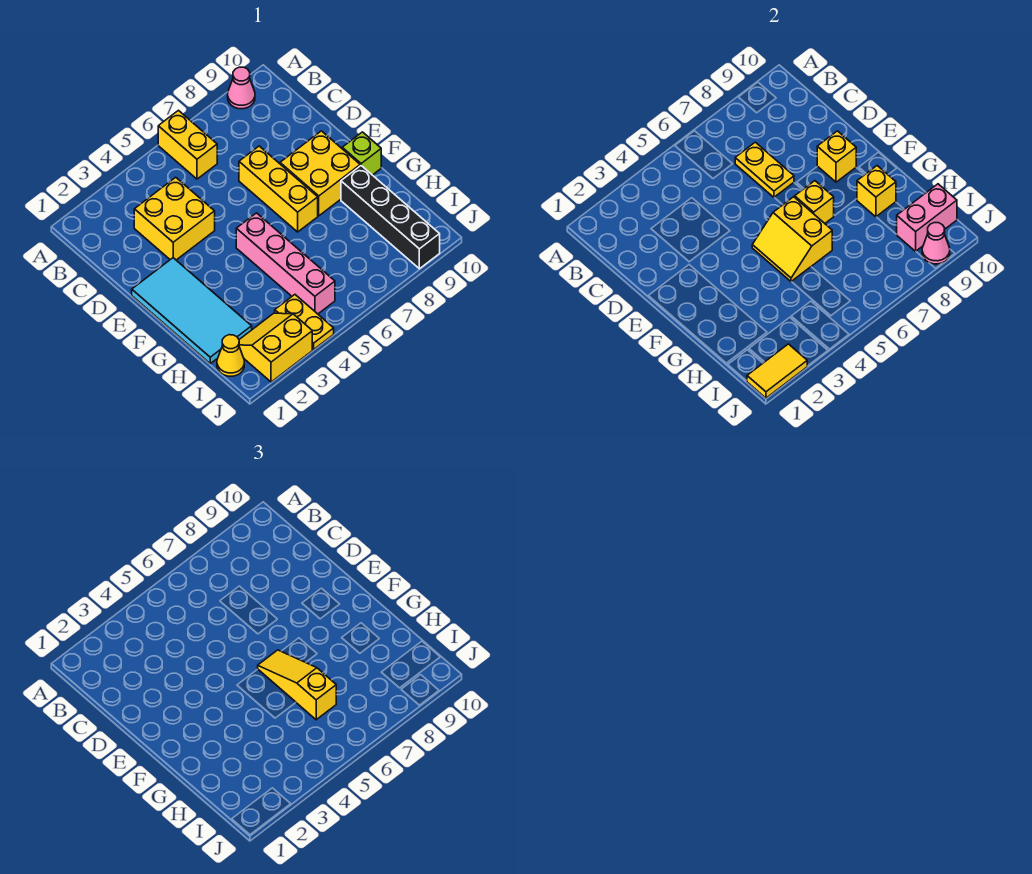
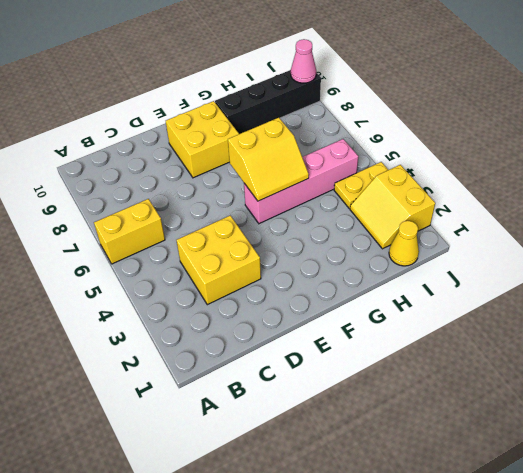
none -> pink cone A9 level 1
none -> yellow brick D7:F7 level 1
none -> cyan tile E1:H2 level 1

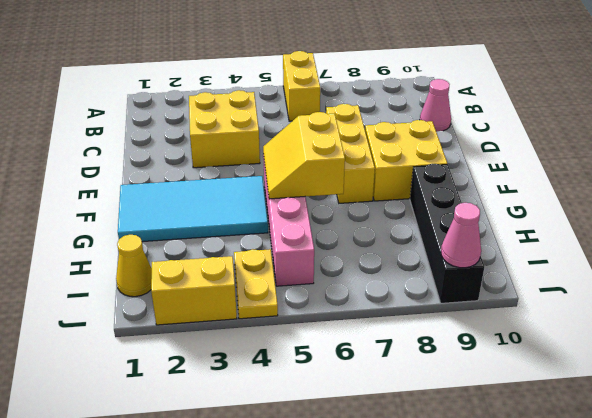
pink cone C10 level 1 -> pink cone A9 level 1
cyan tile F1:G4 level 1 -> cyan tile E1:H2 level 1
none -> lime brick F10 level 1
none -> yellow plate C7:D7 level 2
none -> yellow brick E9 level 2

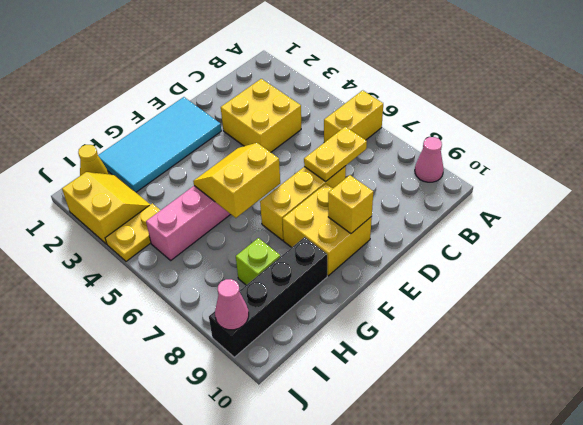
lime brick H8 level 1 -> lime brick F10 level 1
none -> yellow brick F7 level 2
none -> yellow brick G9 level 2
none -> pink brick I9:I10 level 2

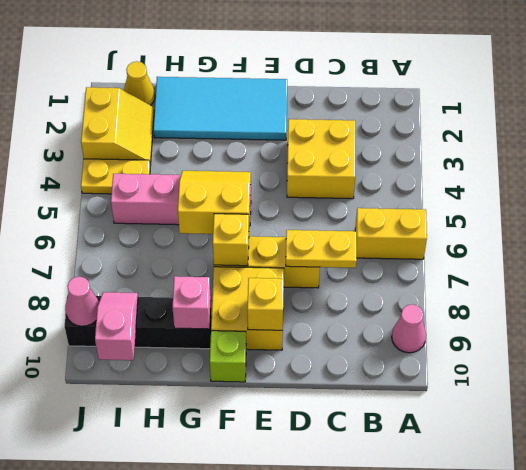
pink brick G9 level 2 -> yellow brick G9 level 2
pink slope I9:I10 level 2 top 10 -> pink brick I9:I10 level 2
none -> yellow tile J1:J2 level 2
none -> yellow slope F6:H6 level 3 top H

